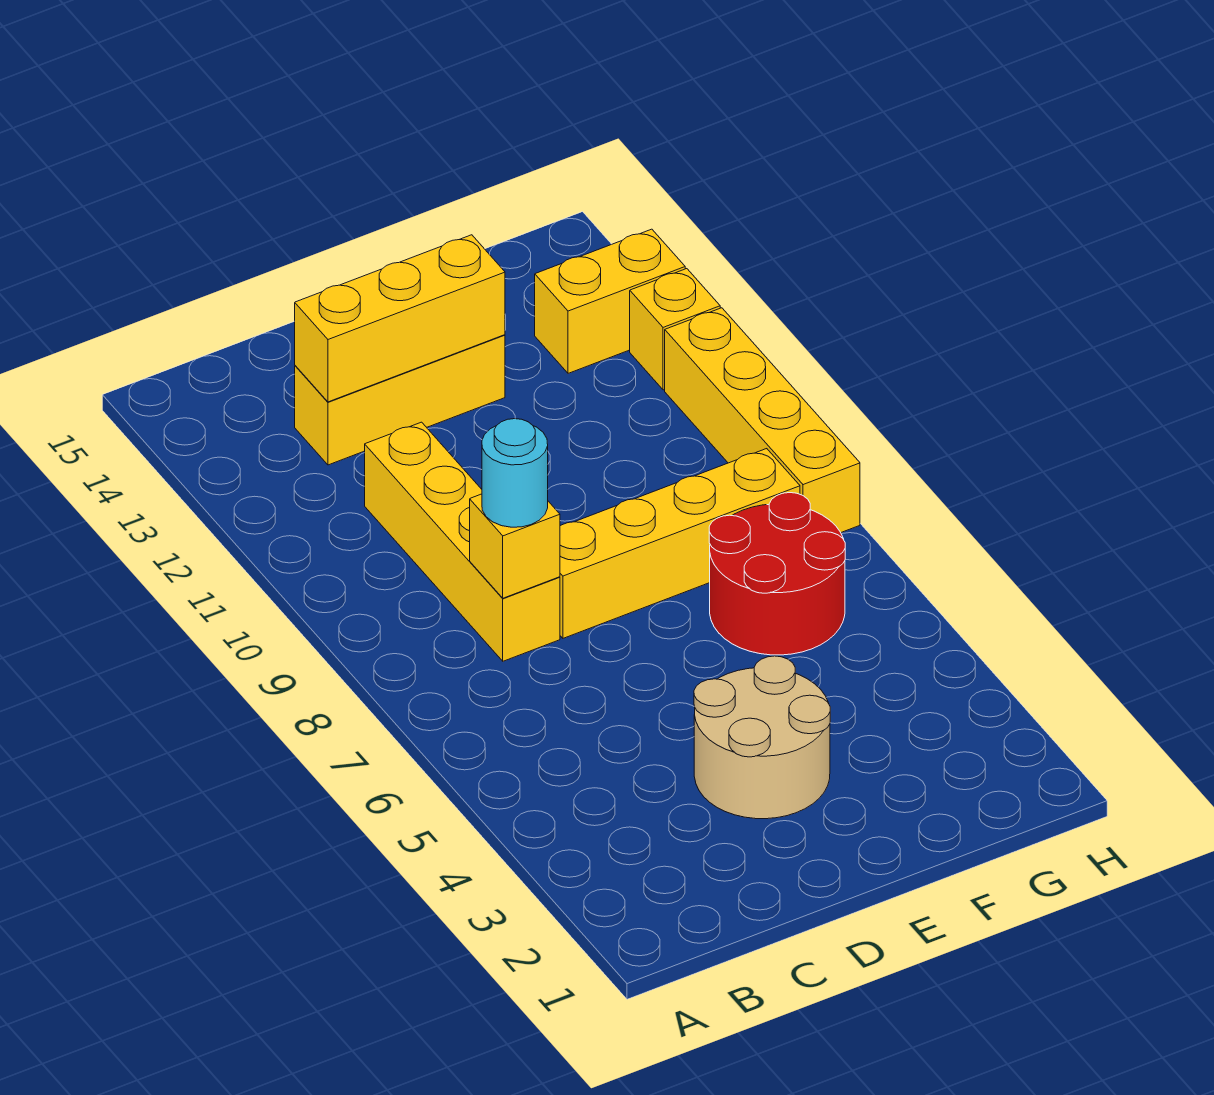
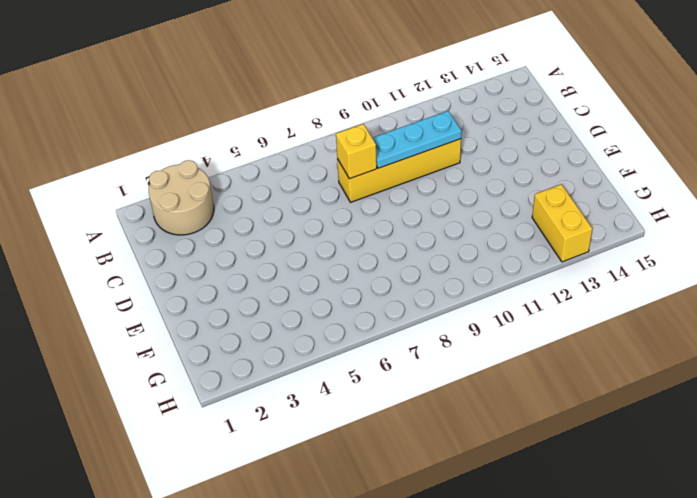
tan round brick A2:B3 level 1 -> tan round brick D3:E4 level 1
cyan plate C9:C11 level 2 -> none
none -> yellow brick C13:E13 level 1
none -> yellow brick D8:G8 level 1

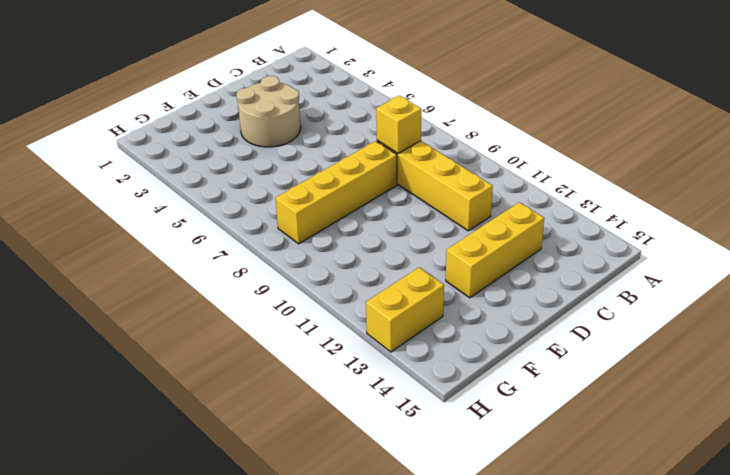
none -> red round brick F6:G7 level 1
none -> yellow brick H8:H11 level 1

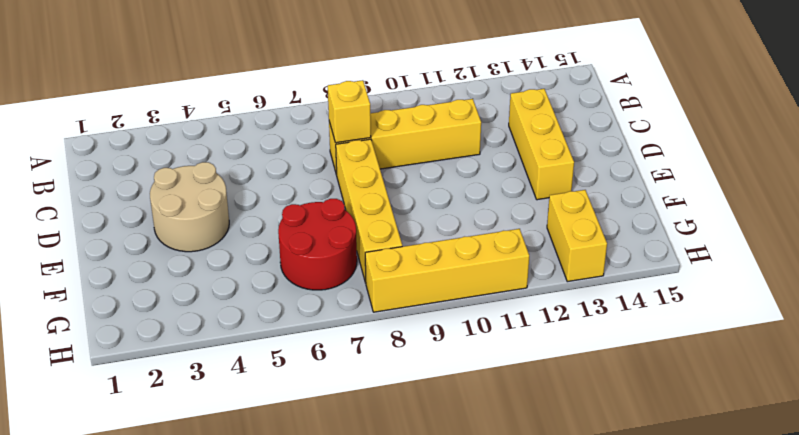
none -> yellow brick H12 level 1
none -> yellow brick C13:E13 level 2

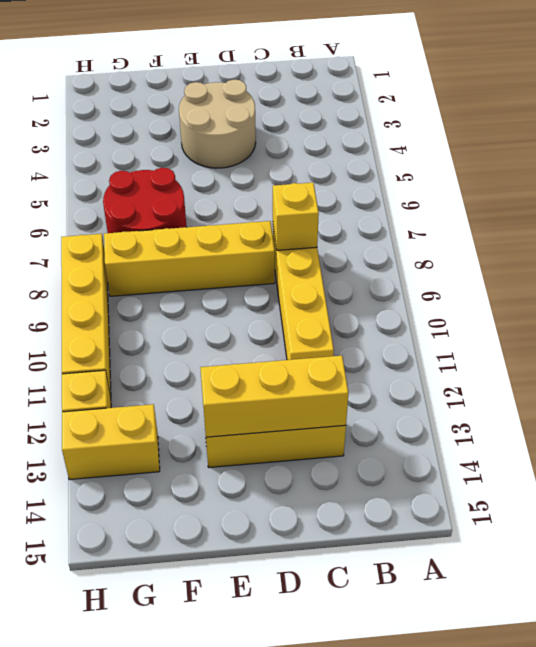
none -> cyan round brick C8 level 3

